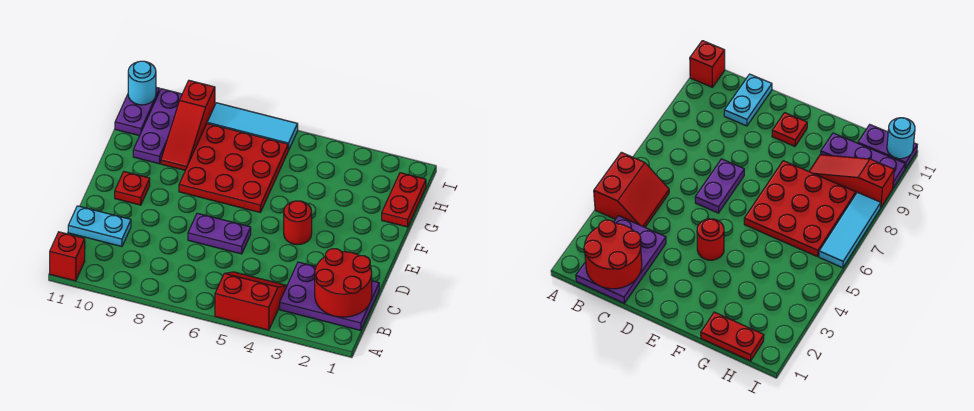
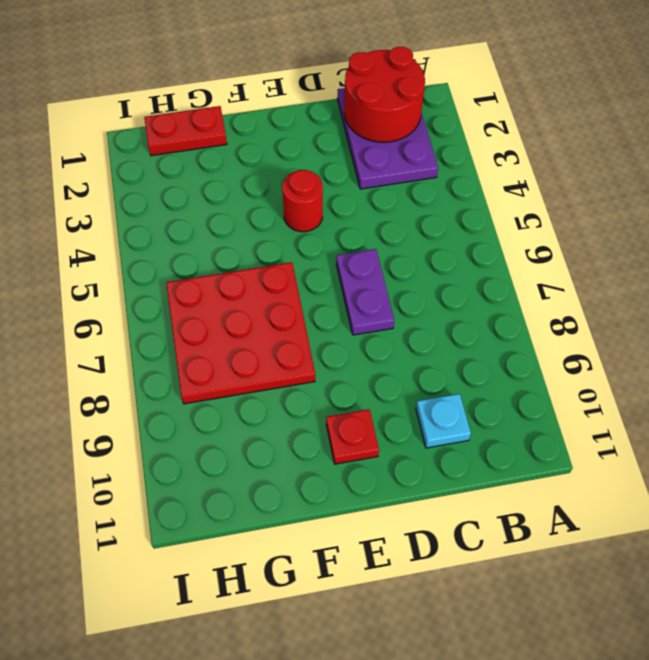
cyan plate C10 level 1 -> cyan plate C10:C11 level 1
none -> red slope A4:B5 level 1 top A
none -> red brick A11 level 1
none -> red slope G9:I9 level 1 top I

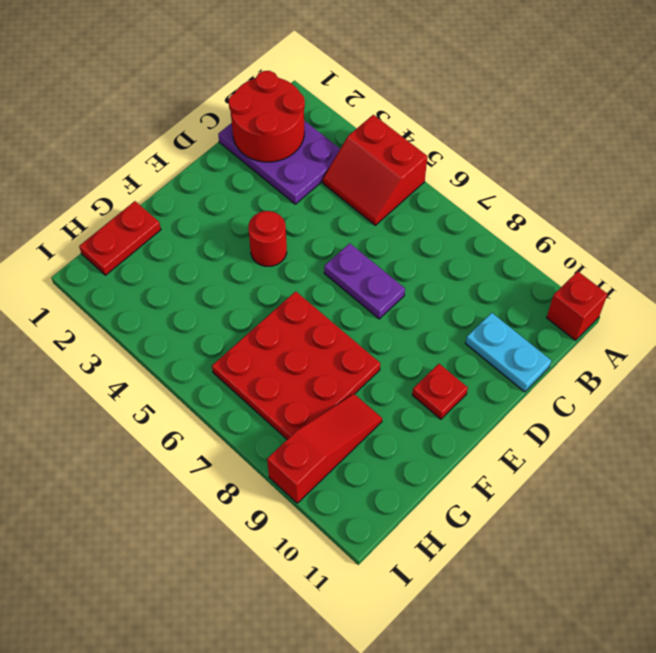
none -> purple plate G10:I10 level 1
none -> purple plate H11:I11 level 1
none -> cyan tile I6:I8 level 1

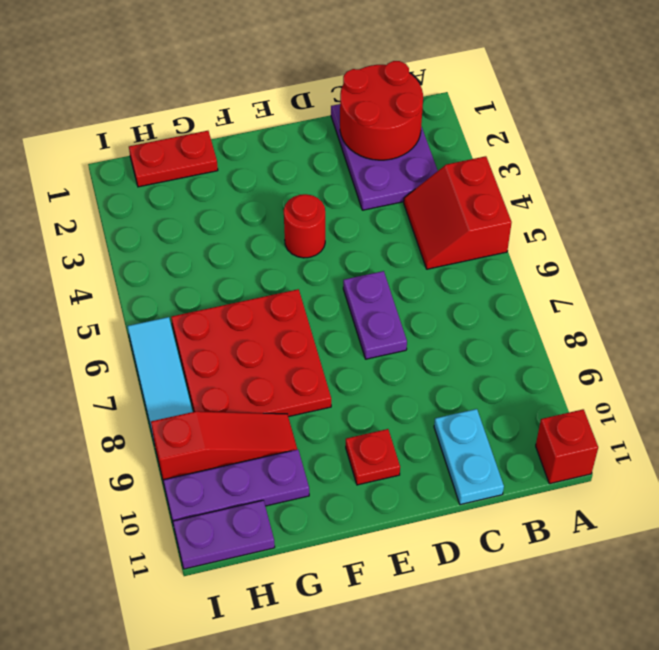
none -> cyan round brick I11 level 2

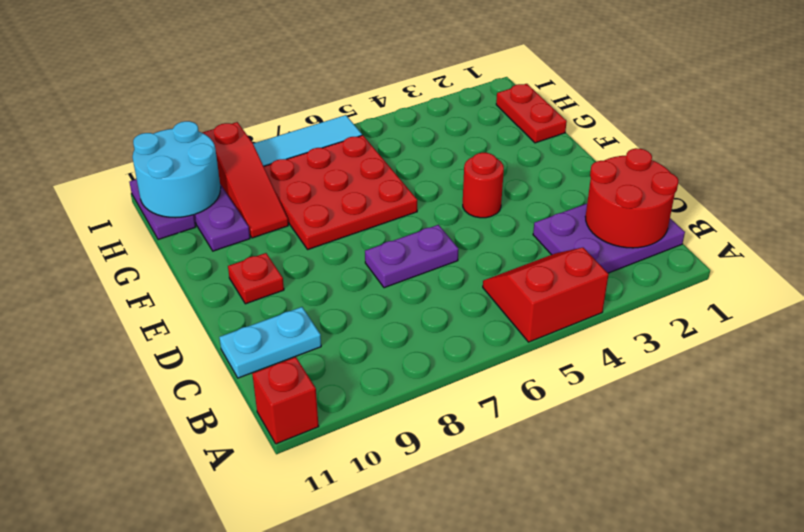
cyan round brick H10:I11 level 2 -> cyan round brick I11 level 2

